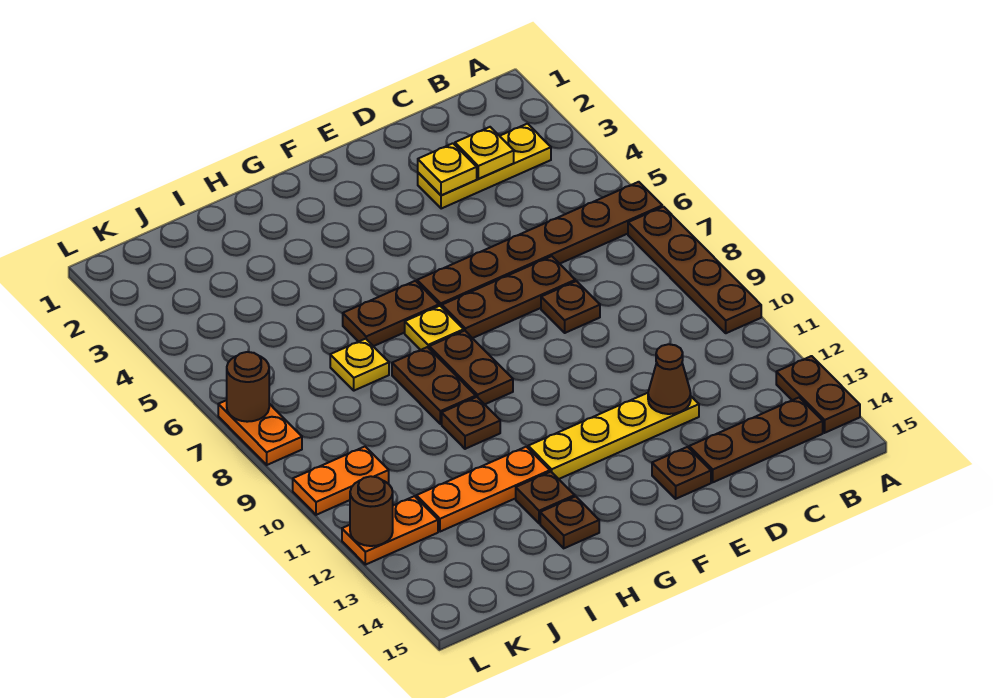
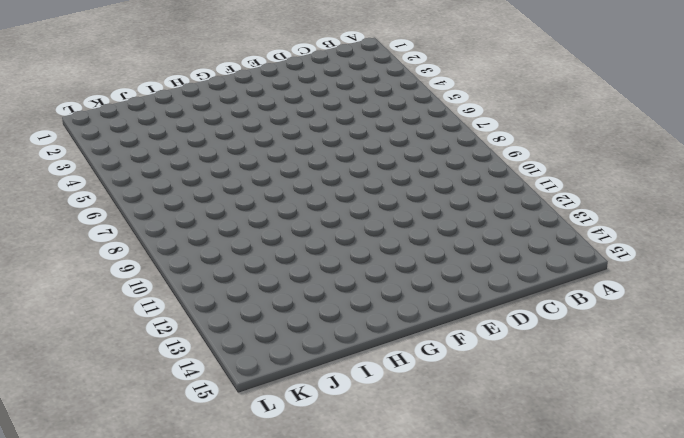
none -> brown plate A6:F6 level 1
none -> brown plate A7:A10 level 1
none -> brown plate A13:A14 level 1

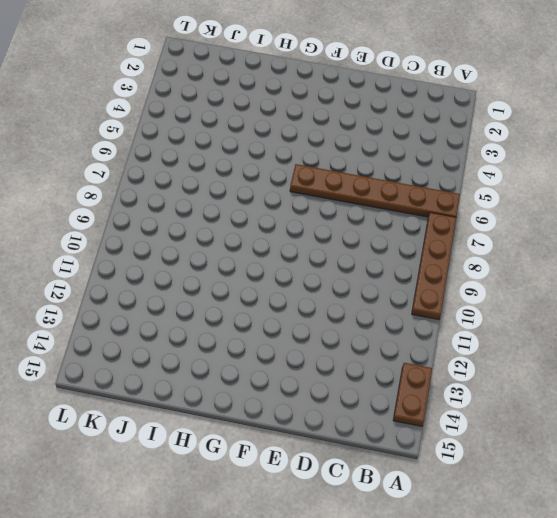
none -> yellow plate B3:D3 level 1
none -> brown plate B14:D14 level 1
none -> brown plate D7:F7 level 1

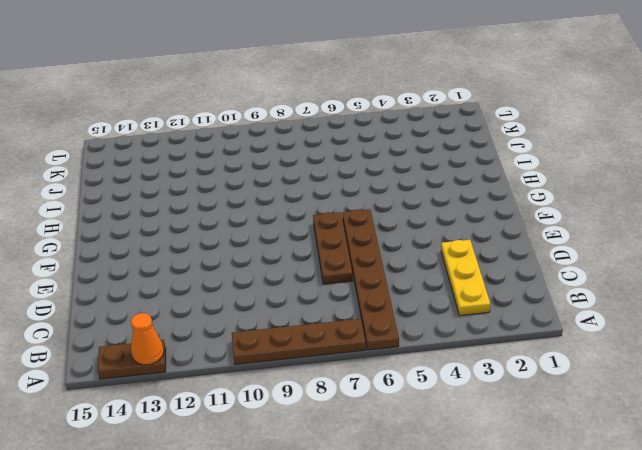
orange cone A13 level 2 -> none
none -> brown plate B14:D14 level 1
none -> brown plate D8 level 1
none -> yellow plate D12:G12 level 1

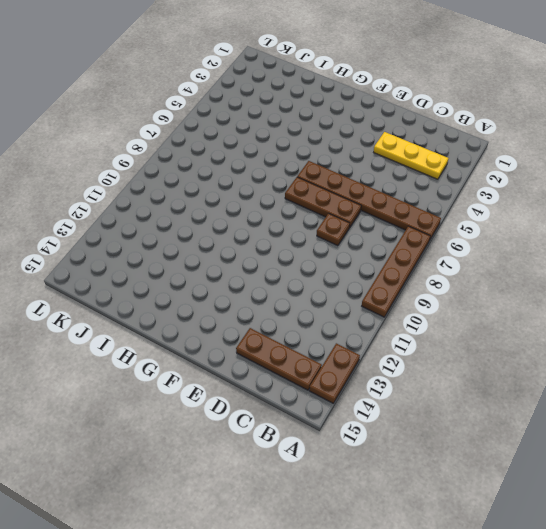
none -> yellow plate D12:G12 level 1
none -> brown plate E14 level 1
none -> brown plate G6:H6 level 1

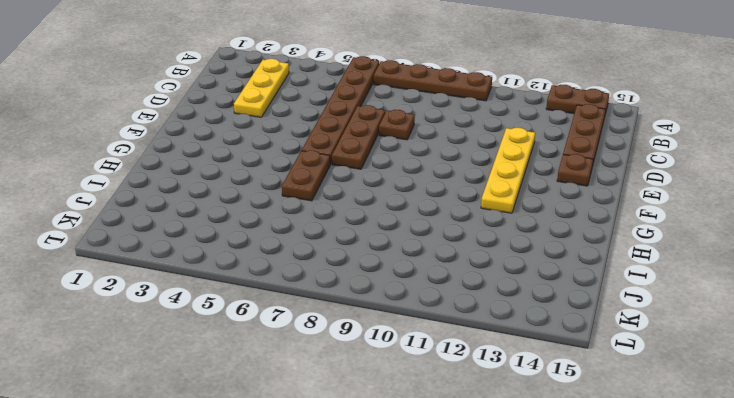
none -> yellow plate G7 level 1
none -> brown plate G8:G9 level 1
none -> brown plate H8:H9 level 1

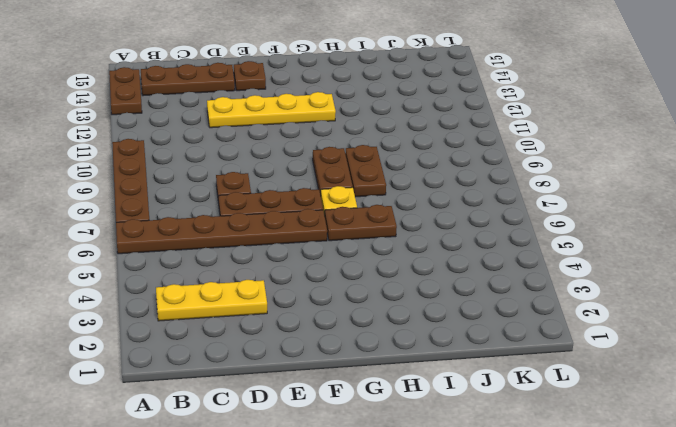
none -> brown plate H10 level 1
none -> orange plate H12:J12 level 1
none -> brown plate H13 level 1

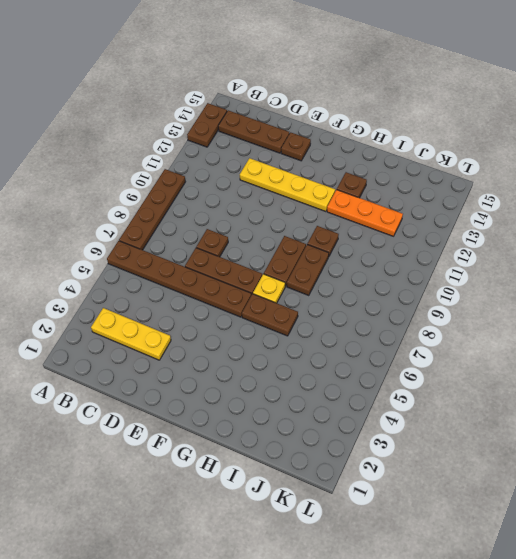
none -> brown plate H14 level 1
none -> yellow plate I7 level 1
none -> orange plate K10:L10 level 1

